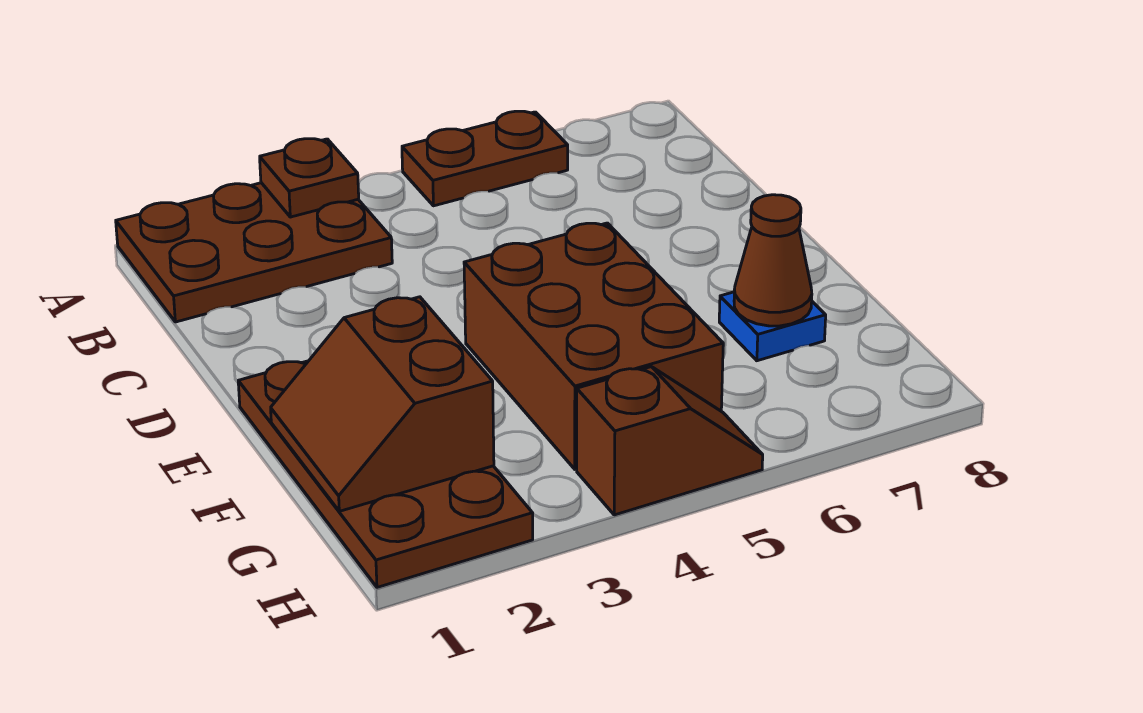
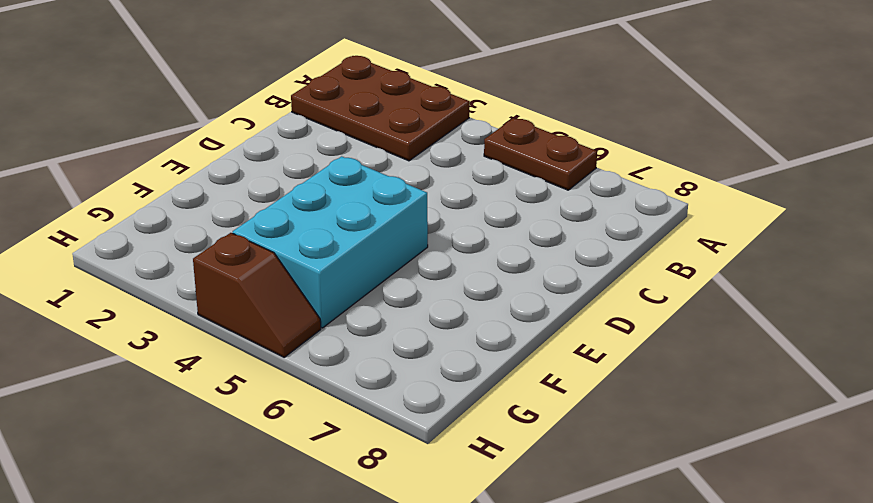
cyan brick E4:G5 level 1 -> brown brick E4:G5 level 1
none -> brown plate E1:H2 level 1
none -> blue plate F7 level 1

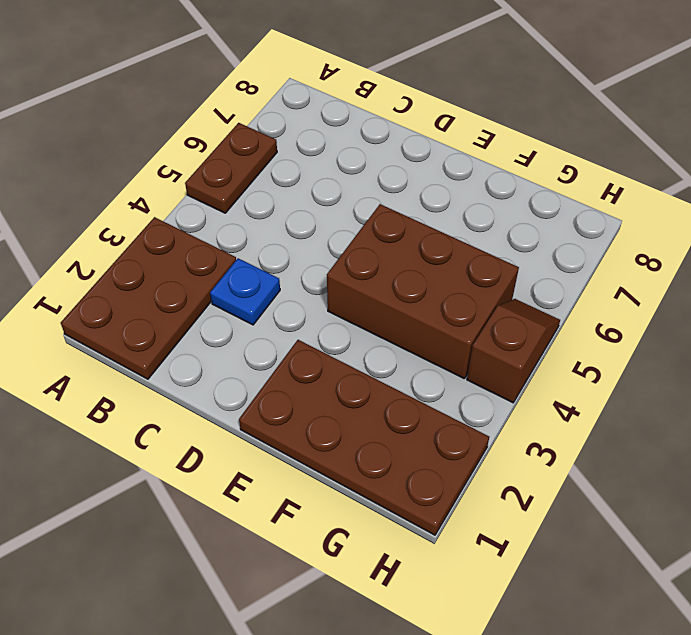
blue plate C3 level 1 -> blue plate F7 level 1
none -> brown plate A3 level 2
none -> brown slope F1:G2 level 2 top 2

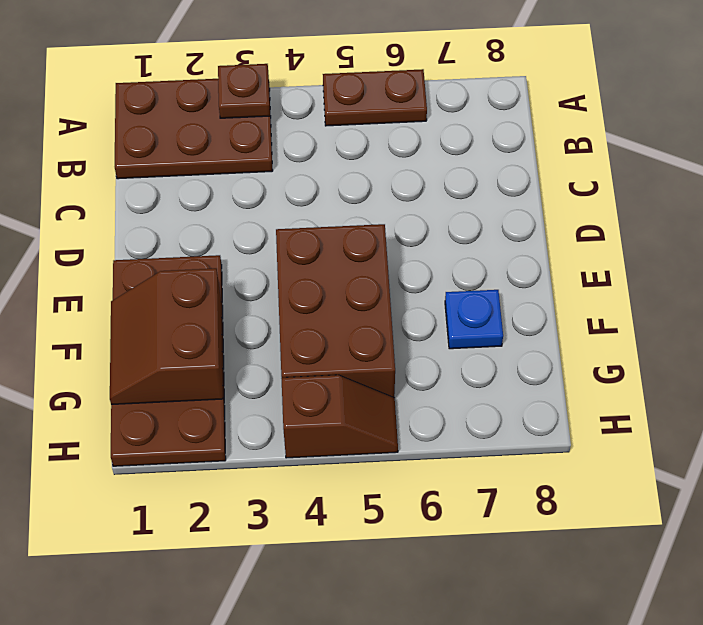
none -> brown cone F7 level 2

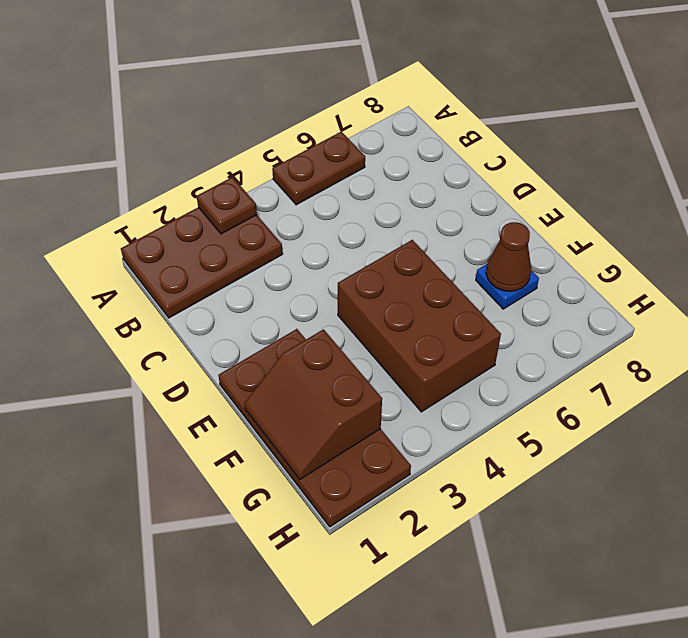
none -> brown slope H4:H5 level 1 top 4

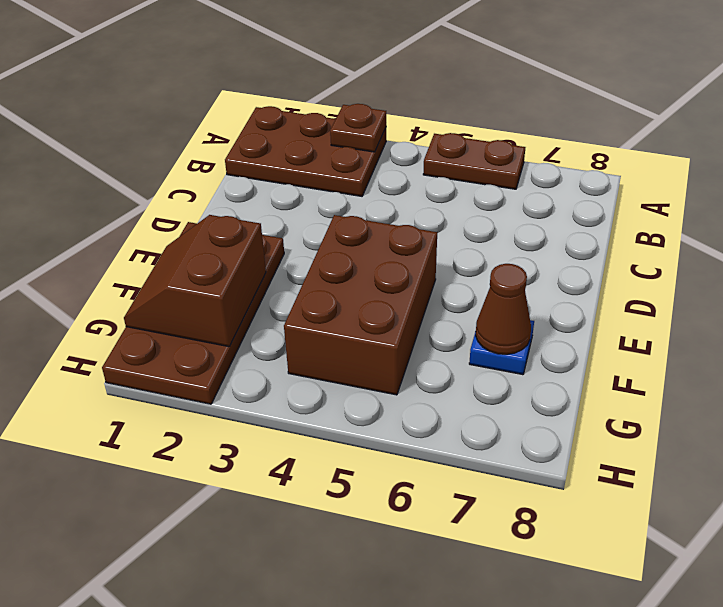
none -> brown slope H4:H5 level 1 top 4

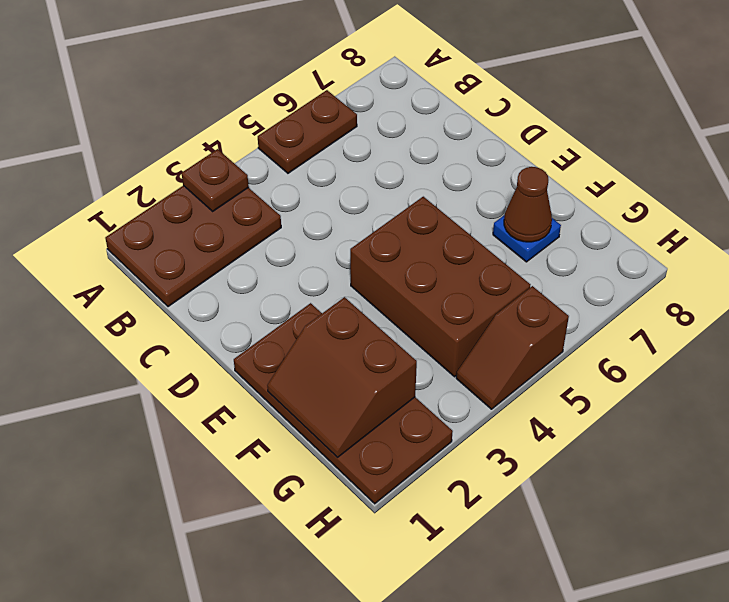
brown slope H4:H5 level 1 top 5 -> brown slope H4:H5 level 1 top 4

